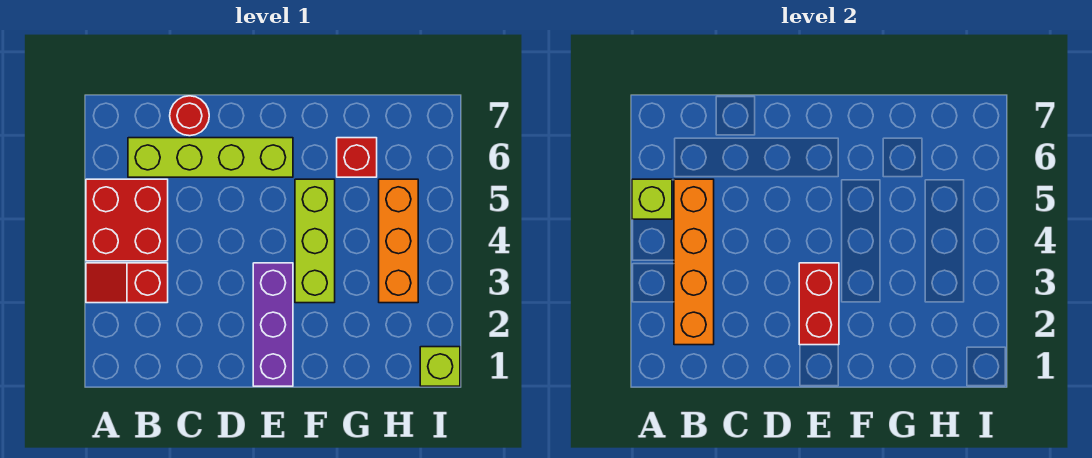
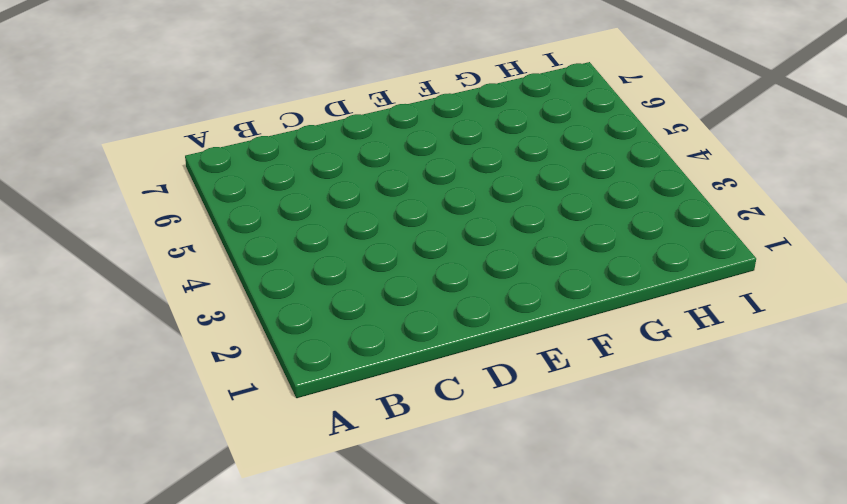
none -> red slope A3:B3 level 1 top B
none -> red brick A4:B5 level 1
none -> lime brick B6:E6 level 1

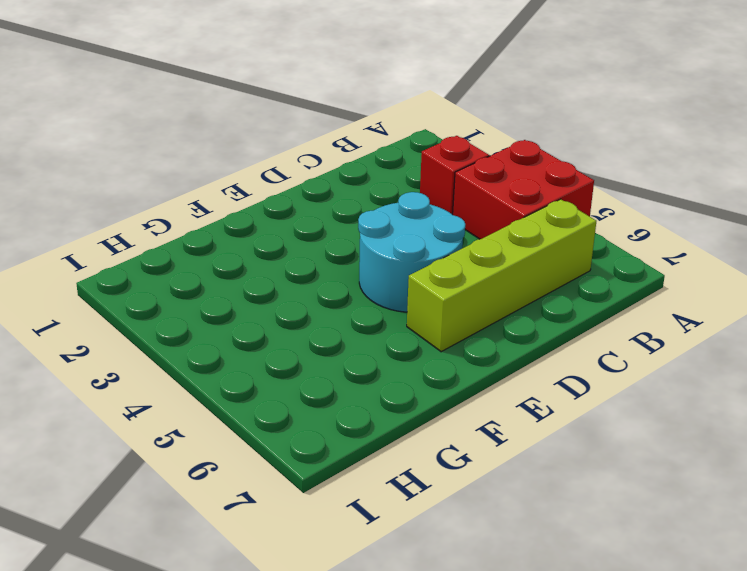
cyan round brick D4:E5 level 1 -> none
none -> red round brick C7 level 1
none -> purple brick E1:E3 level 1
none -> lime brick F3:F5 level 1

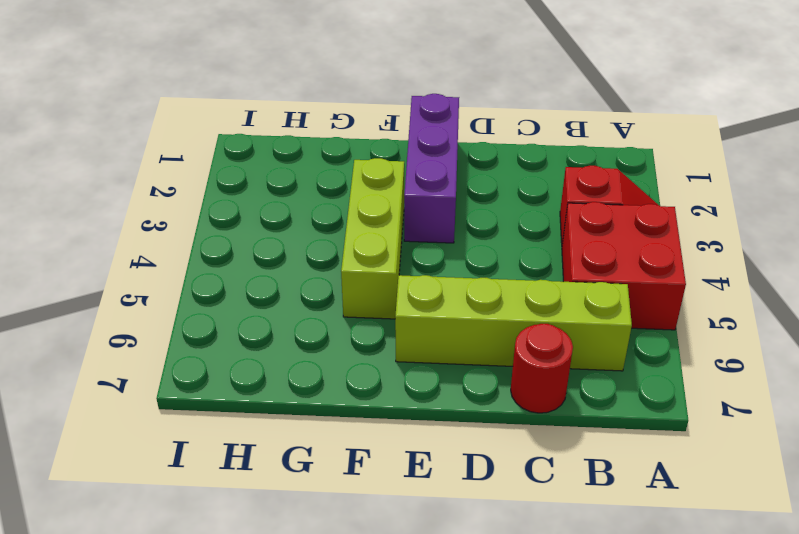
none -> red brick G6 level 1
none -> orange brick H3:H5 level 1
none -> lime brick I1 level 1

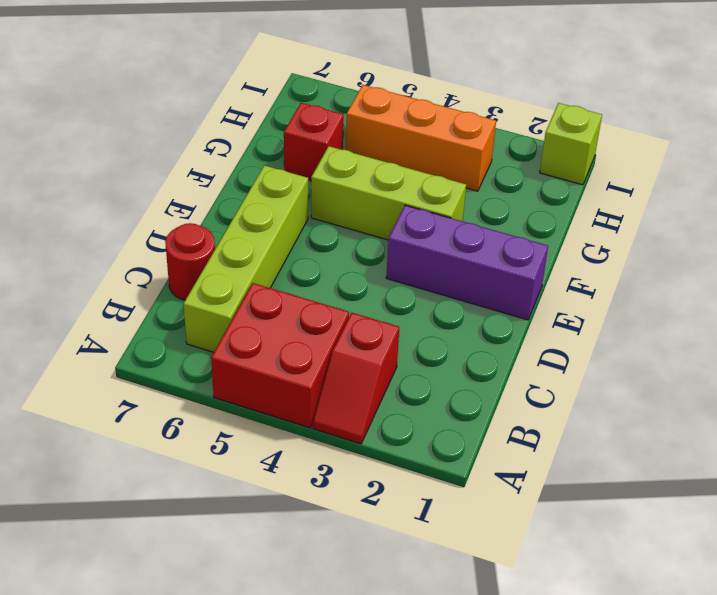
none -> lime brick A5 level 2
none -> orange brick B2:B5 level 2
none -> red brick E2:E3 level 2

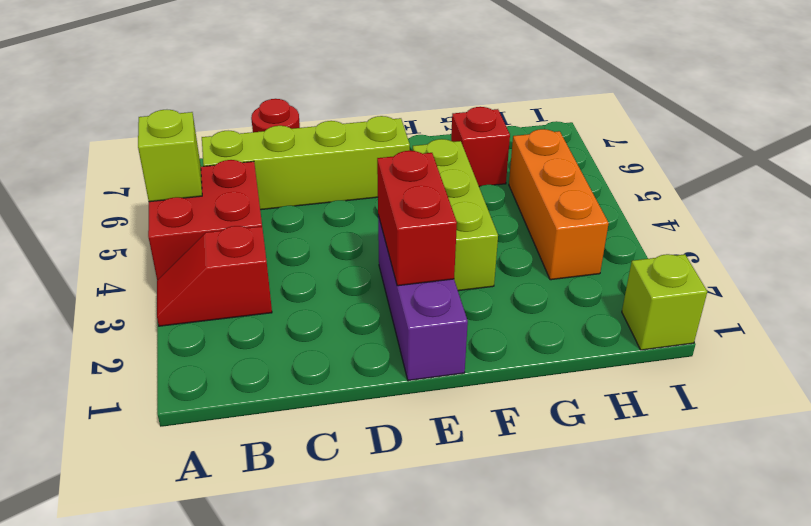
none -> orange brick B2:B5 level 2

